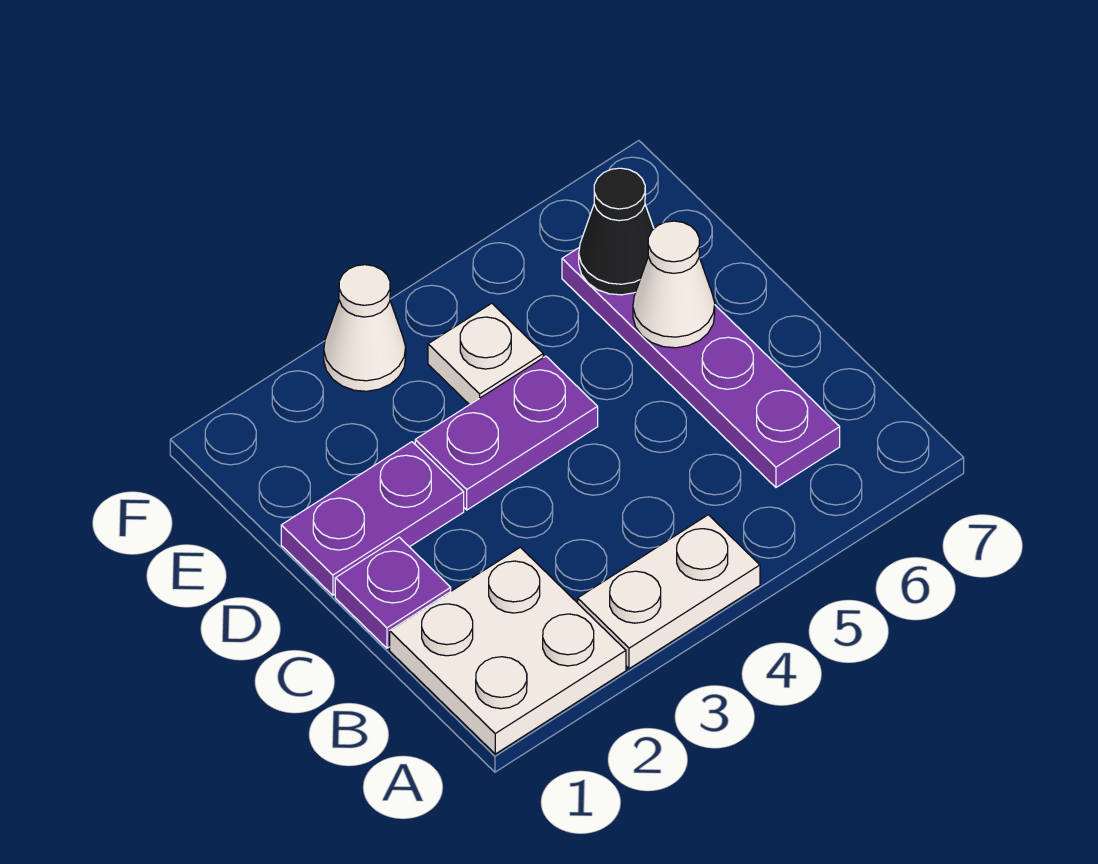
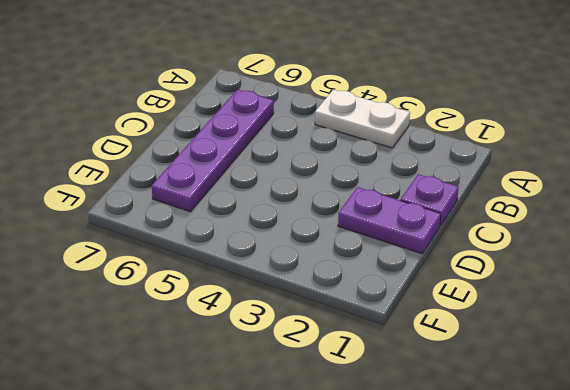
none -> white plate A1:B2 level 1
none -> purple plate D3:D4 level 1

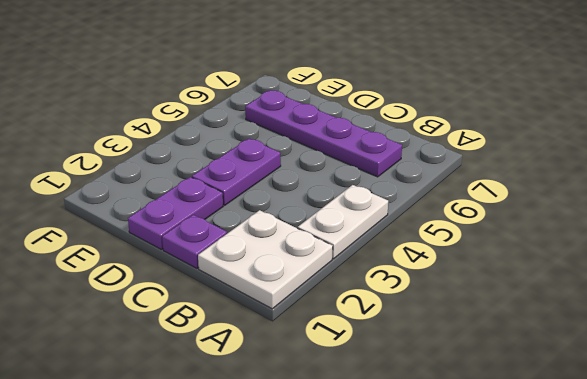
none -> white plate E4 level 1
none -> white cone F3 level 1

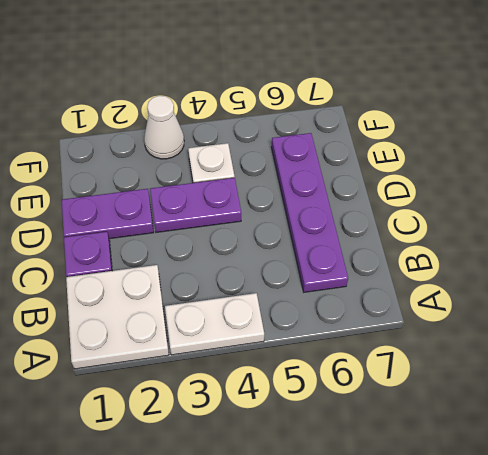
none -> white cone D6 level 2
none -> black cone E6 level 2

